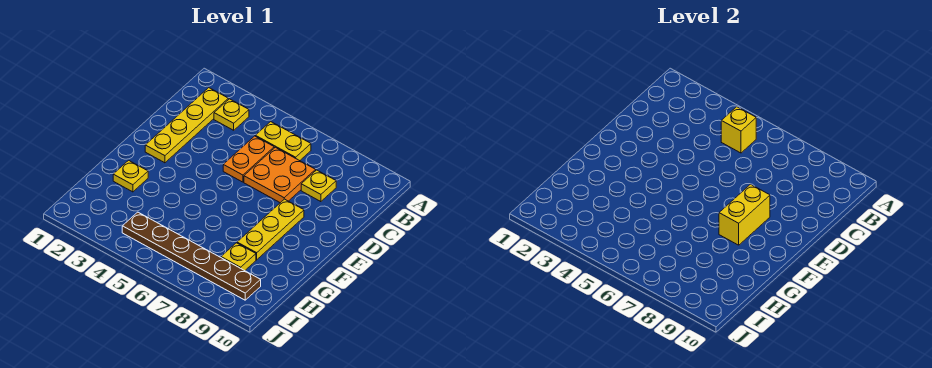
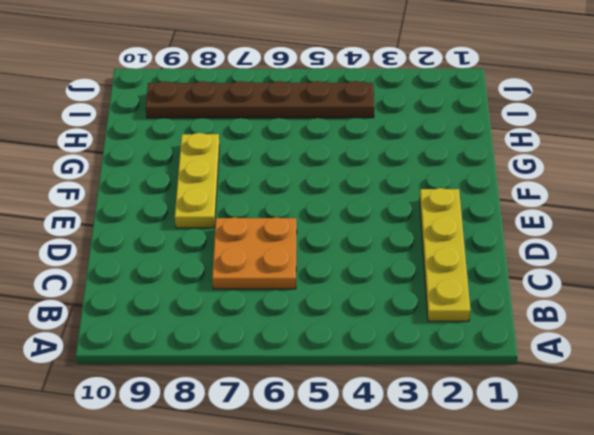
none -> yellow plate B3 level 1
none -> yellow plate B5:B6 level 1
none -> orange plate C5:D5 level 1

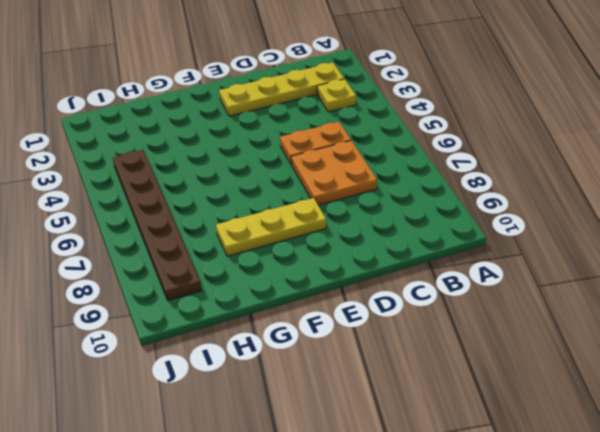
none -> yellow plate B5:B6 level 1
none -> yellow plate C8 level 1
none -> yellow plate G2 level 1

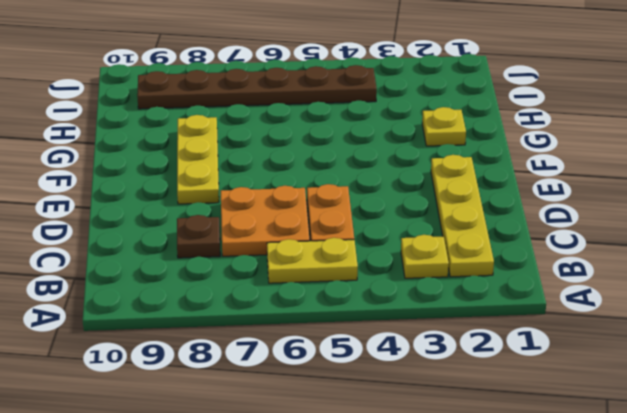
brown plate C8 level 1 -> yellow plate C8 level 1
none -> yellow plate H8 level 1
none -> yellow brick B5 level 2
none -> yellow brick E8:F8 level 2

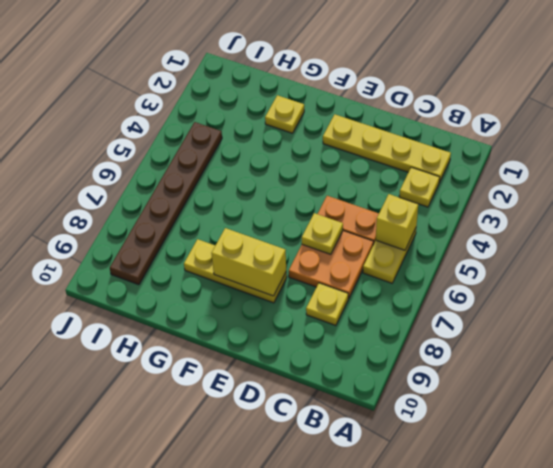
yellow plate D6 level 2 -> yellow plate H8 level 1

